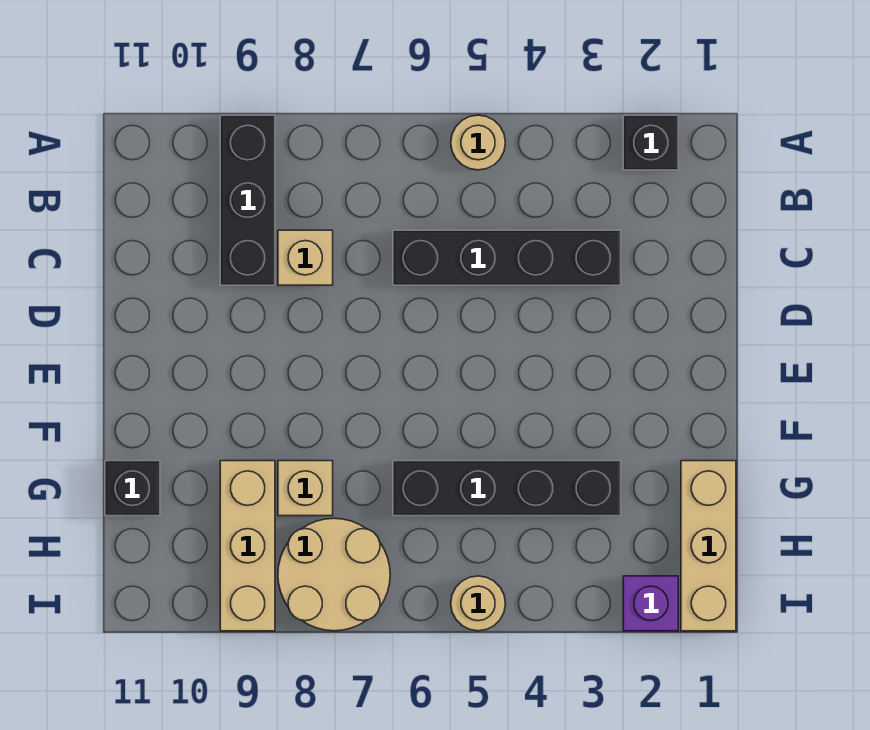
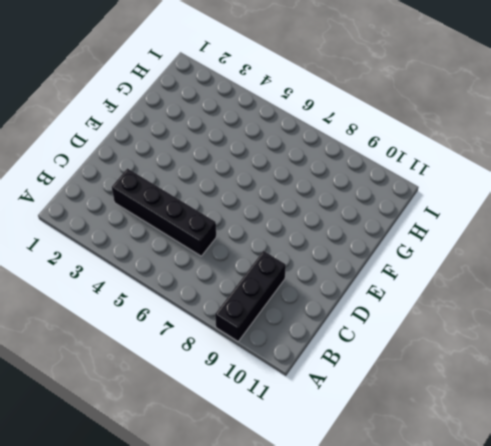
none -> black brick A2 level 1
none -> tan round brick A5 level 1
none -> tan brick C8 level 1

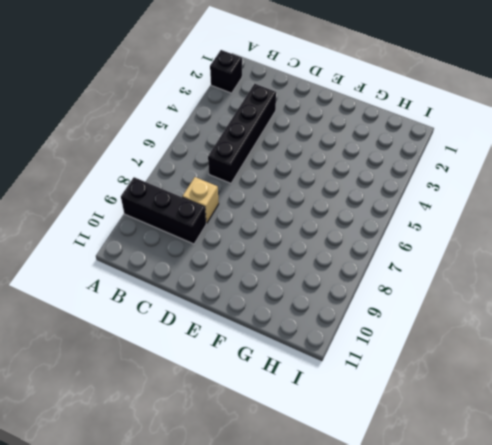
none -> tan round brick A5 level 1
none -> tan brick G1:I1 level 1
none -> black brick G3:G6 level 1

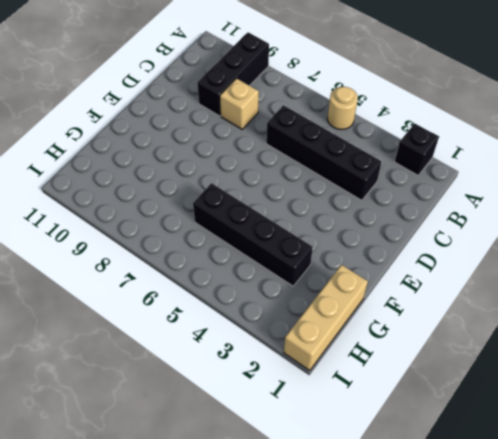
none -> tan brick G8 level 1
none -> tan brick G9:I9 level 1
none -> black brick G11 level 1

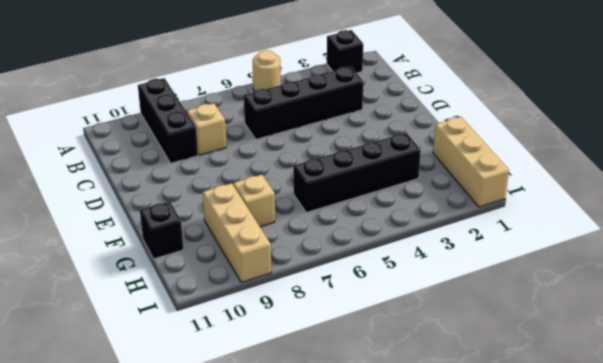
none -> tan round brick H7:I8 level 1
none -> purple brick I2 level 1
none -> tan round brick I5 level 1

